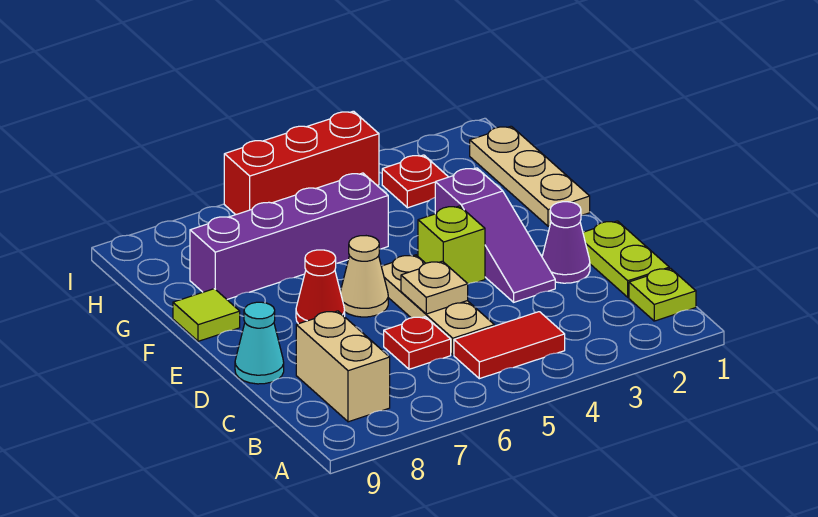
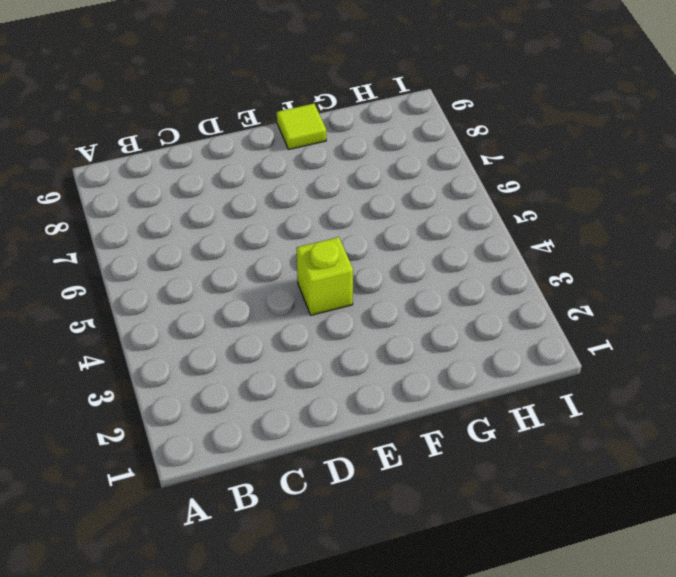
none -> lime plate B1 level 1
none -> red tile B4:B5 level 1
none -> tan brick B8:C8 level 1

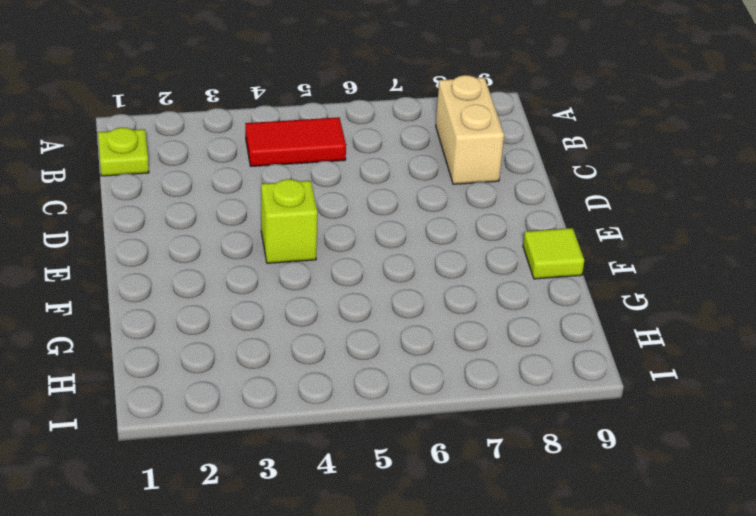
none -> lime plate C1:D1 level 1
none -> tan plate C5:E5 level 1
none -> red plate C6 level 1

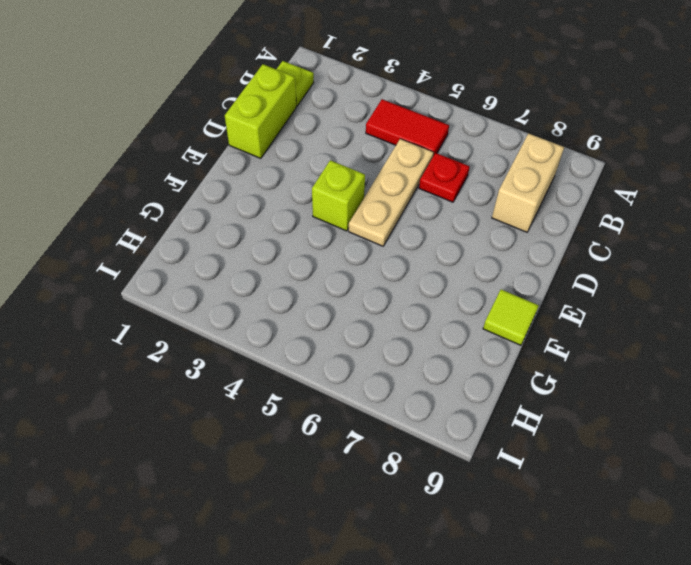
lime brick C1:D1 level 1 -> lime plate C1:D1 level 1
none -> purple cone D2 level 1
none -> purple slope D3:F3 level 1 top F
none -> cyan cone D9 level 1

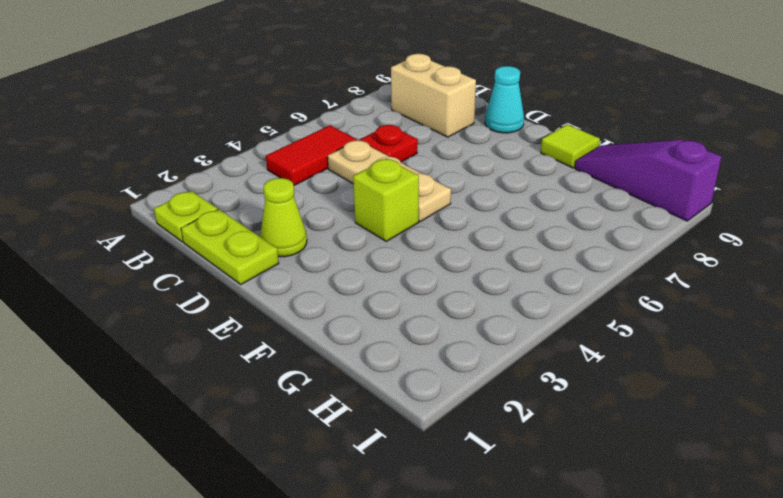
lime cone D2 level 1 -> purple cone D2 level 1
purple slope G9:I9 level 1 top I -> purple slope D3:F3 level 1 top F
none -> tan cone E6 level 1
none -> red cone E7 level 1
none -> tan plate F1:H1 level 1

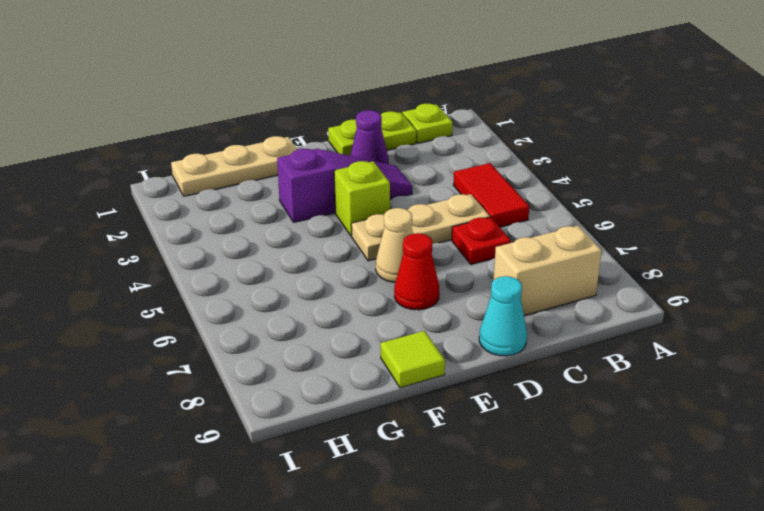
none -> purple brick G5:G8 level 1
none -> red plate H3 level 1
none -> red brick I4:I6 level 1

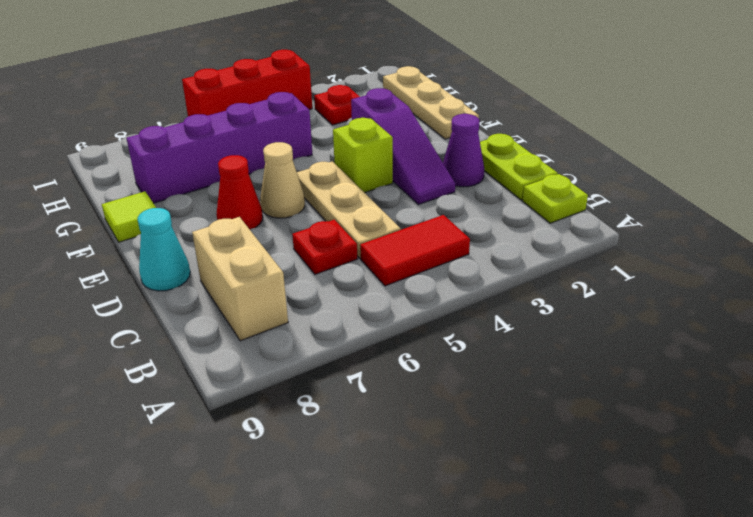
none -> tan plate D5 level 2

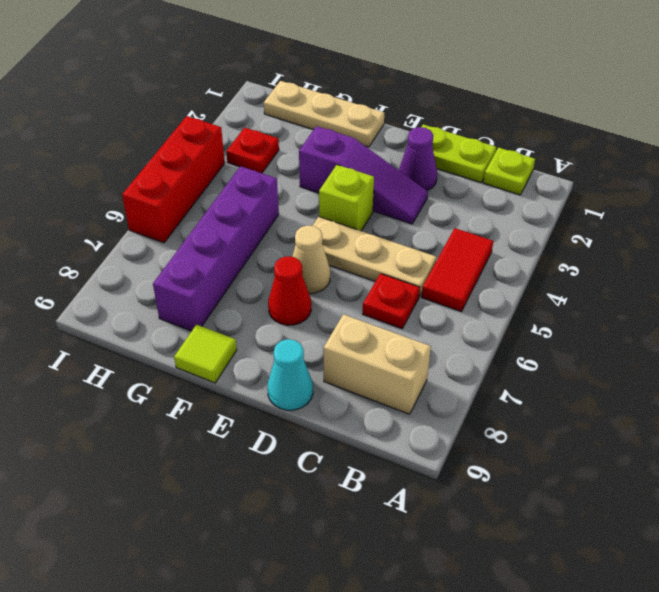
none -> tan plate D5 level 2

